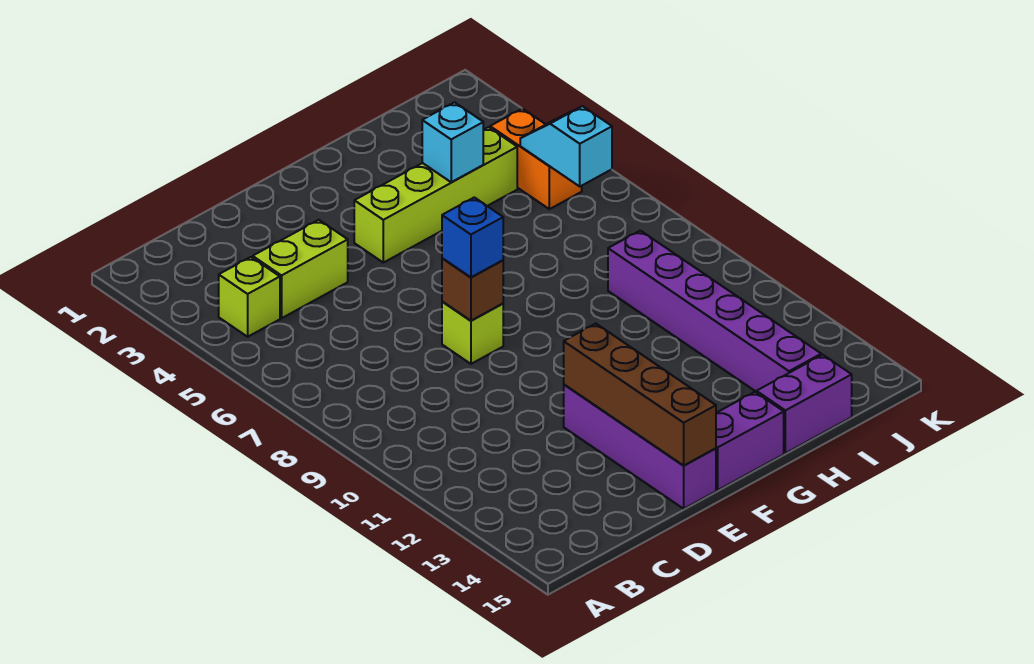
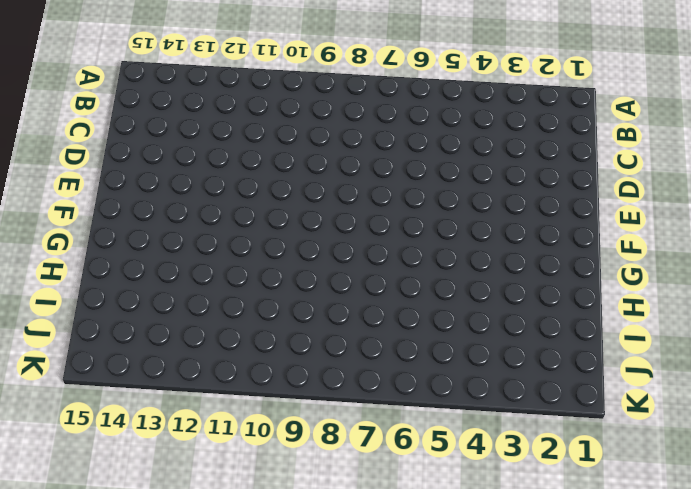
none -> lime brick B4 level 1
none -> lime brick C4:D4 level 1
none -> lime brick E8 level 1

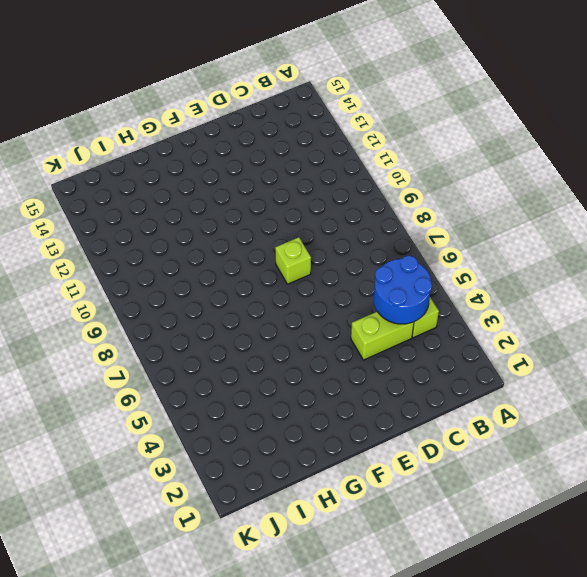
blue round brick B4:C5 level 2 -> none
none -> purple brick E12:E15 level 1
none -> lime brick F4:I4 level 1
none -> purple brick F15:G15 level 1

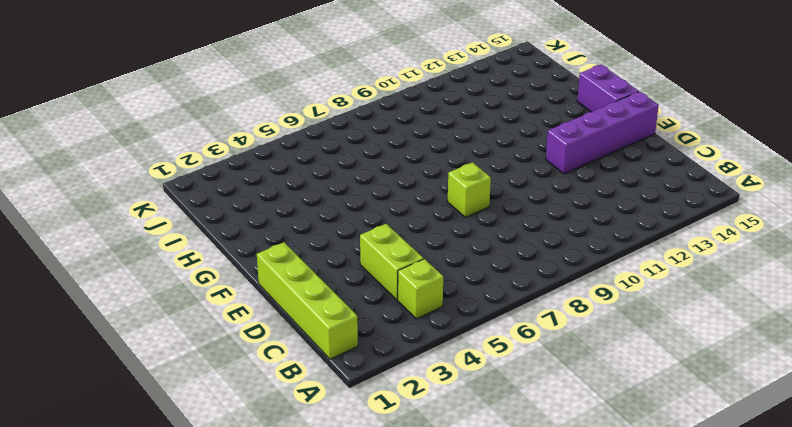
lime brick B1:E1 level 1 -> lime brick F4:I4 level 1
none -> purple brick H15:I15 level 1
none -> purple brick I9:I14 level 1
none -> orange brick J4:J5 level 1

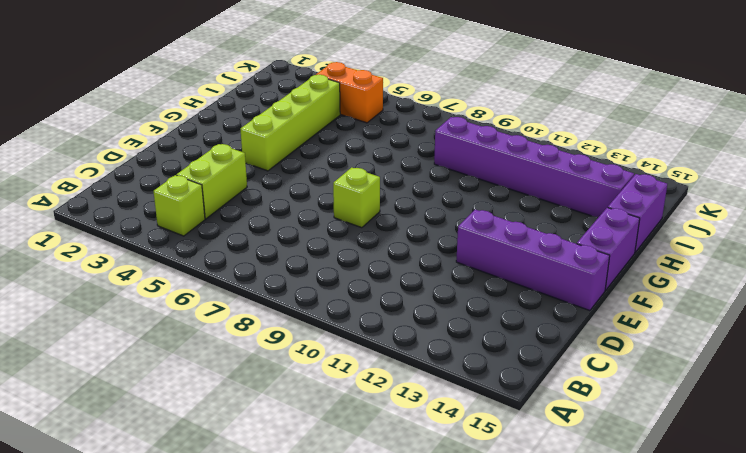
none -> brown brick E8 level 2
none -> brown brick E12:E15 level 2
none -> cyan brick H4 level 2

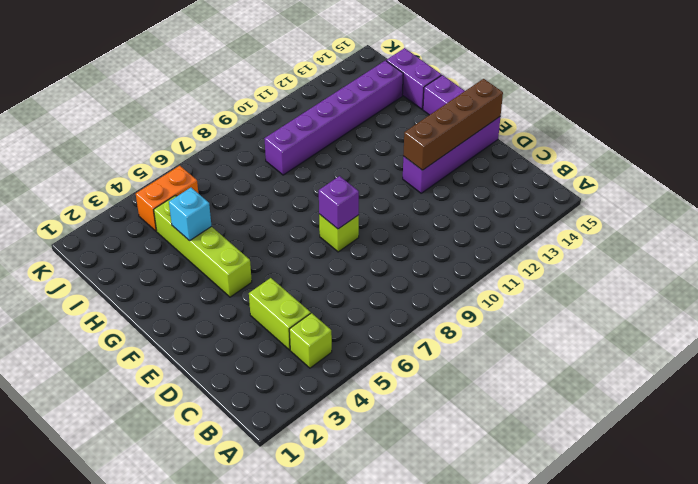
purple brick E8 level 2 -> brown brick E8 level 2
none -> cyan slope J5:J6 level 2 top 6
none -> blue brick E8 level 3

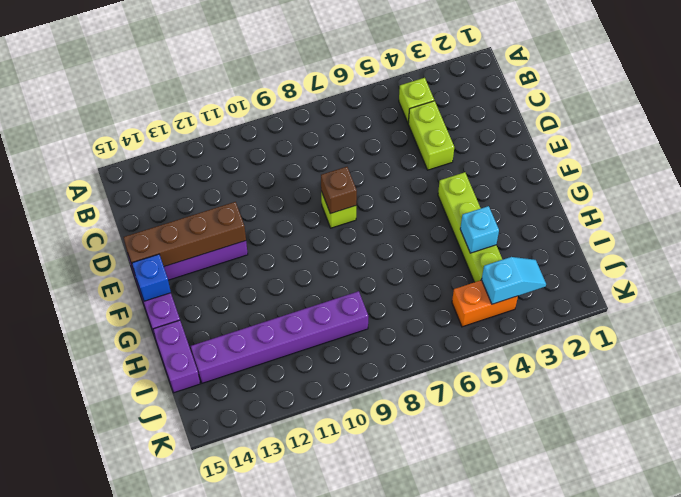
blue brick F15 level 2 -> blue brick E8 level 3
cyan slope J3:J4 level 2 top 4 -> cyan slope J5:J6 level 2 top 6

